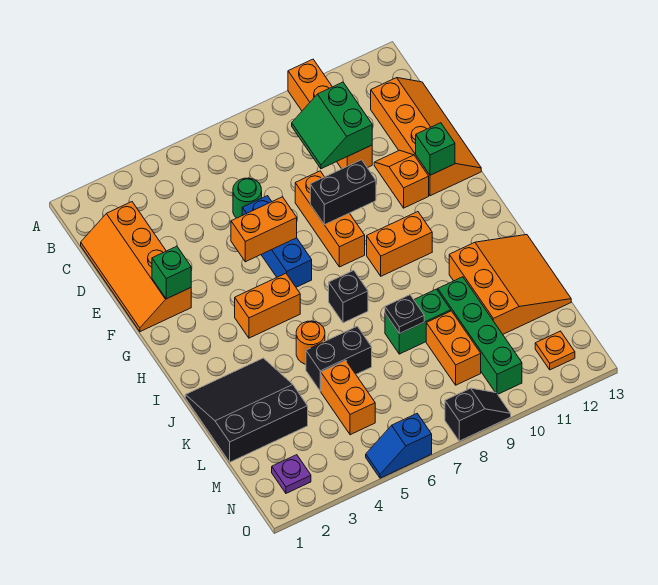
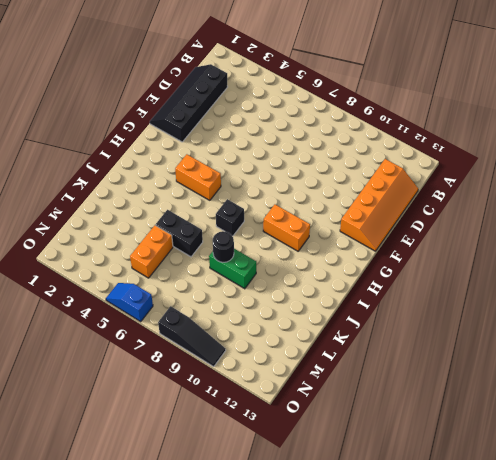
black slope C1:F2 level 1 top 2 -> orange slope C1:F2 level 1 top 2
black round brick K8 level 2 -> black plate K8 level 2
black slope O8:O10 level 1 top 8 -> black slope O8:O9 level 1 top 8
none -> orange brick A10:D10 level 1
none -> green round brick D6 level 1
none -> blue brick E6:G6 level 1

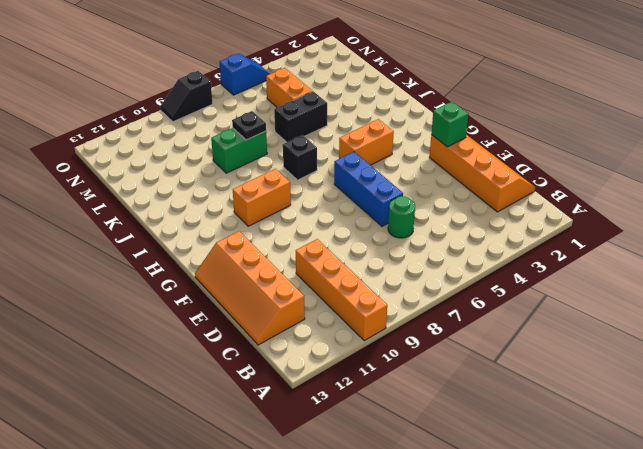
none -> orange brick E8:G8 level 1
none -> orange slope E11:F11 level 1 top F
none -> black slope J1:L3 level 1 top L

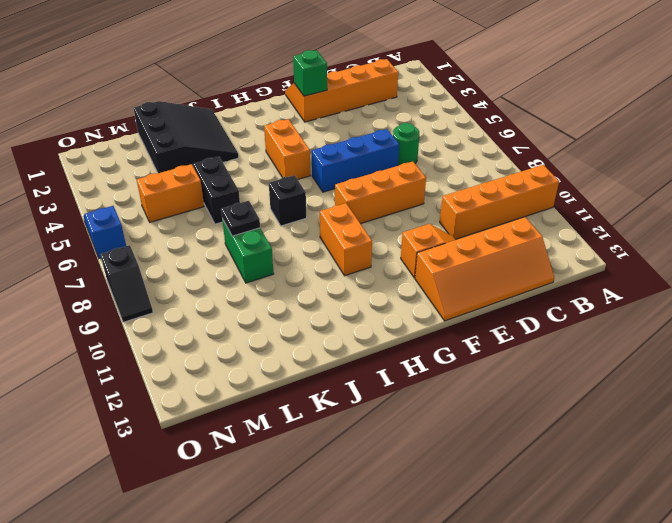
none -> orange round brick J5 level 1
none -> orange slope J11:L13 level 1 top 11
none -> green brick K10:N10 level 1

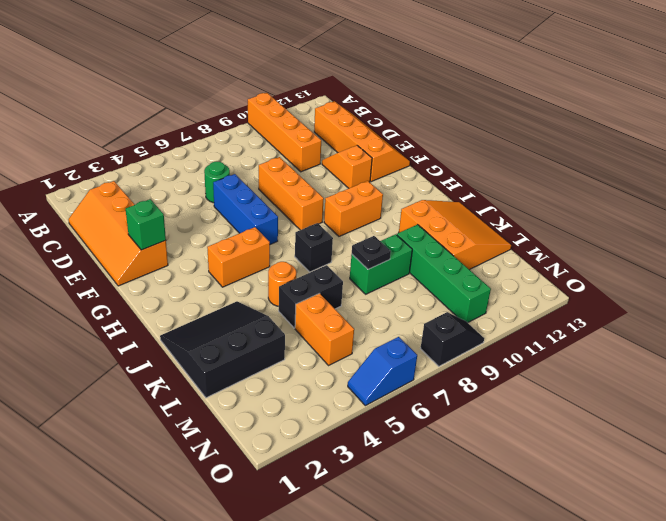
none -> orange brick L9:M9 level 1
none -> purple plate N2 level 1
none -> orange plate N12 level 1

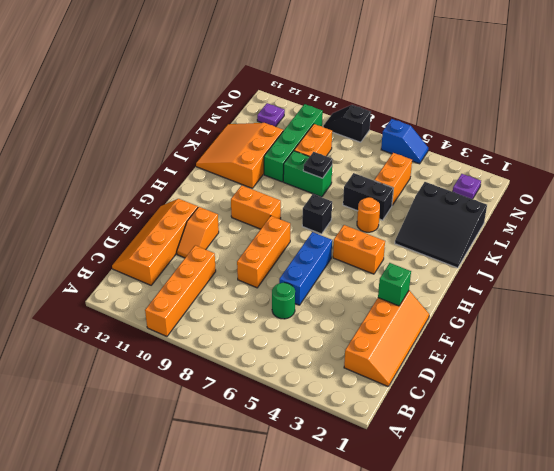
purple plate N12 level 1 -> orange plate N12 level 1
none -> green slope C9:D10 level 2 top 10
none -> orange brick F5:F6 level 2
none -> black brick F8:F9 level 2

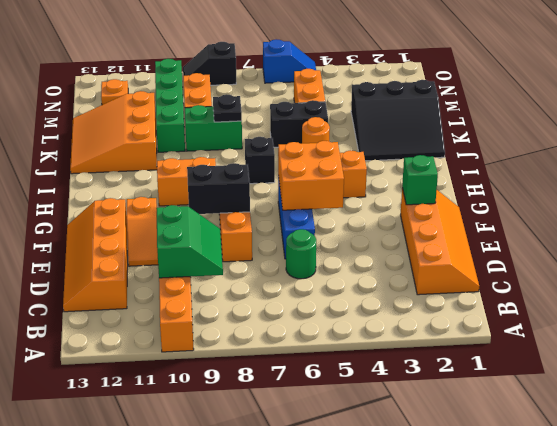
orange brick F5:G6 level 2 -> orange brick F5:F6 level 2
none -> purple plate N2 level 1
none -> green brick F12 level 2

